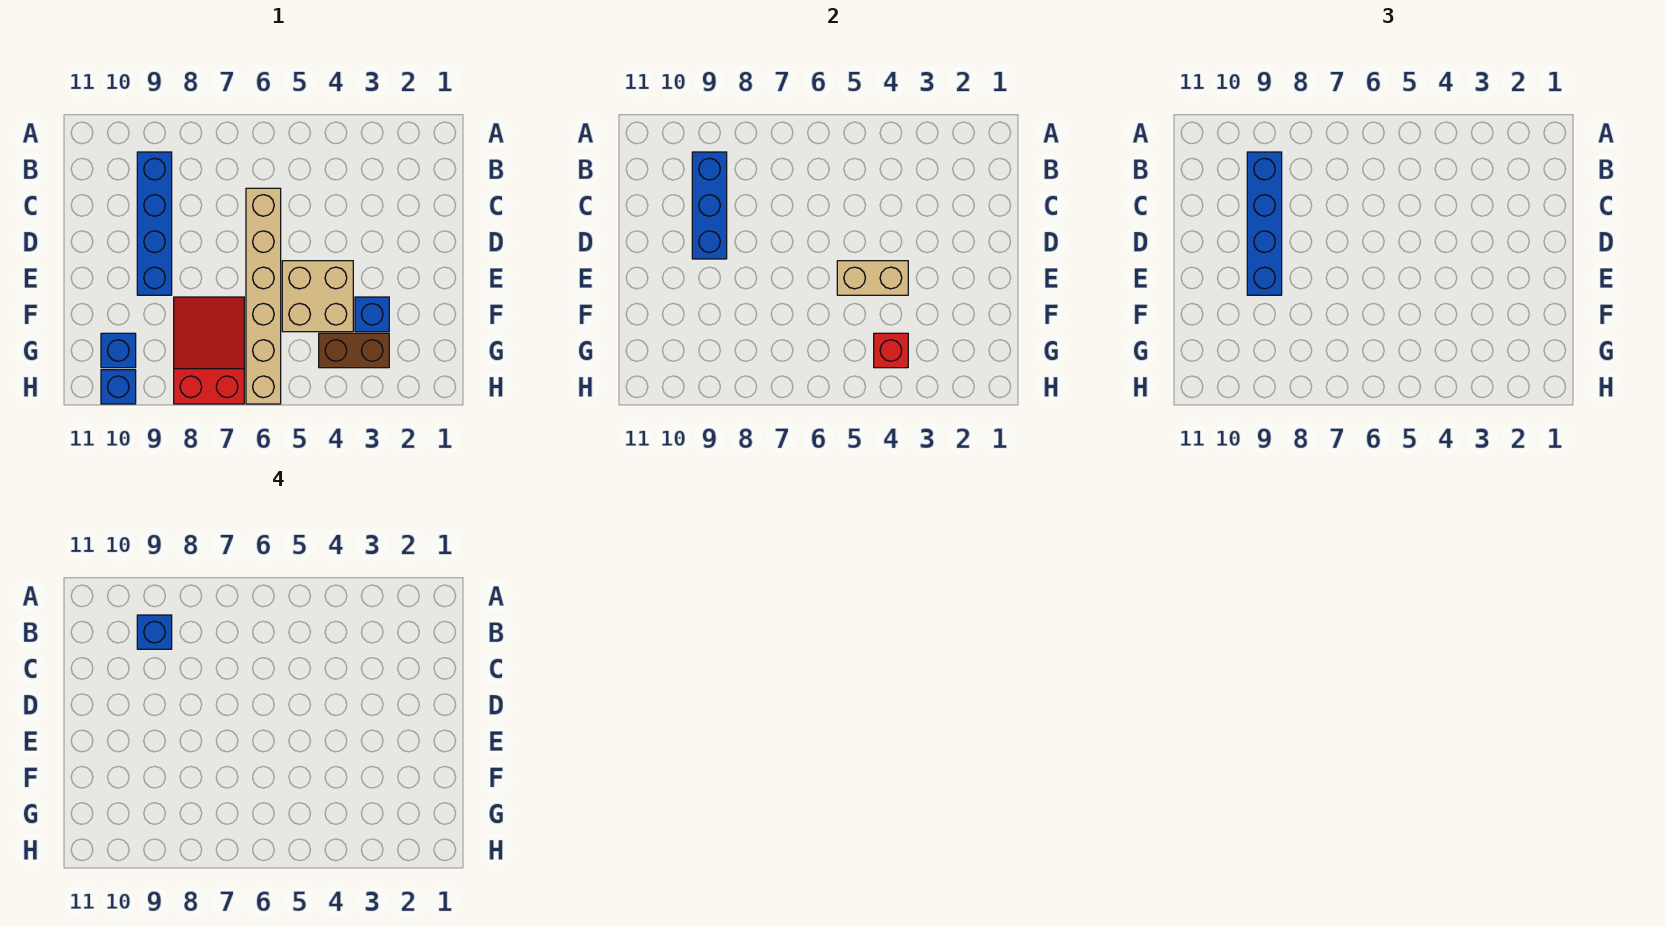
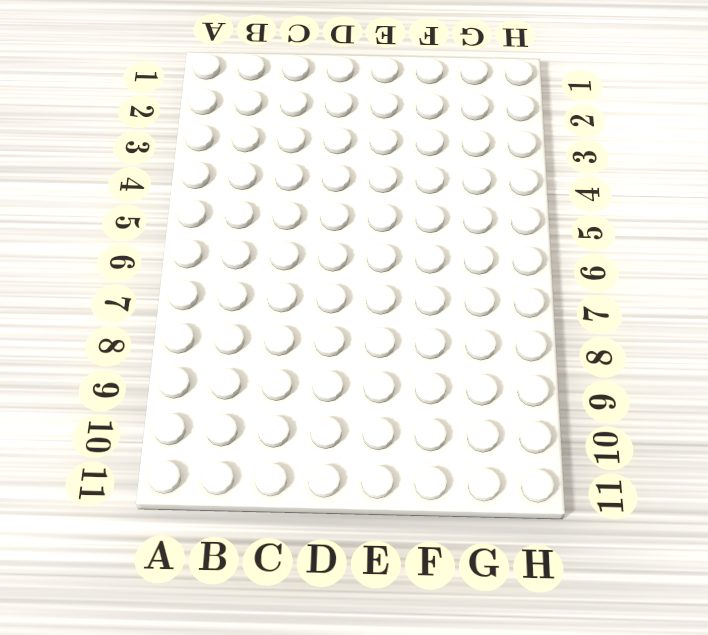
none -> blue brick B9:E9 level 1
none -> tan brick C6:H6 level 1
none -> tan brick E4:F5 level 1

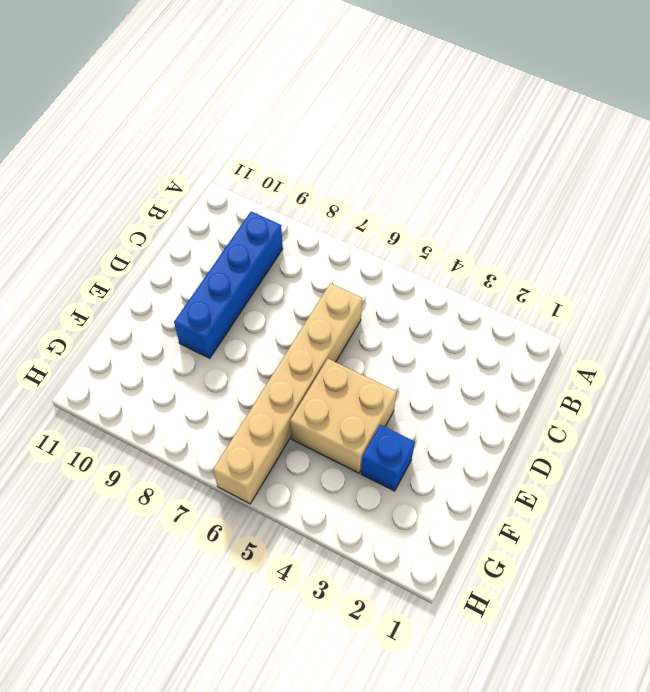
none -> red slope F7:H8 level 1 top H
none -> brown brick G3:G4 level 1
none -> blue brick G10 level 1

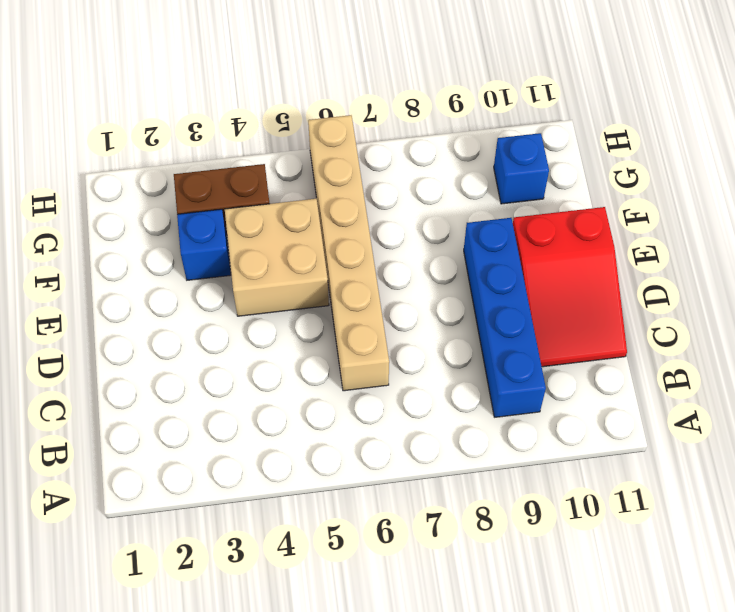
red slope C10:E11 level 1 top E -> red slope F7:H8 level 1 top H
none -> blue brick H10 level 1
none -> blue brick B9:D9 level 2
none -> tan brick E4:E5 level 2

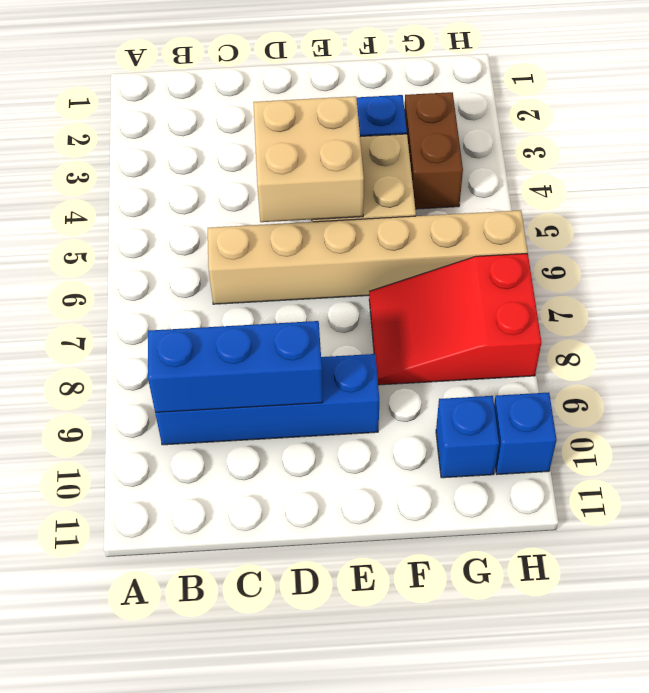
tan brick D4:E5 level 2 -> tan brick E4:E5 level 2
none -> red brick G4 level 2
none -> blue brick B9:E9 level 3
none -> blue brick B9 level 4

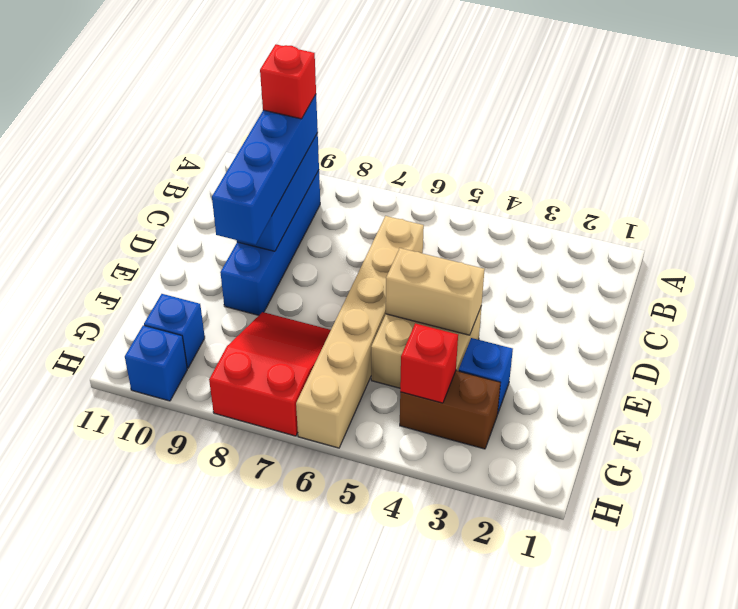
red brick B9 level 4 -> blue brick B9 level 4

